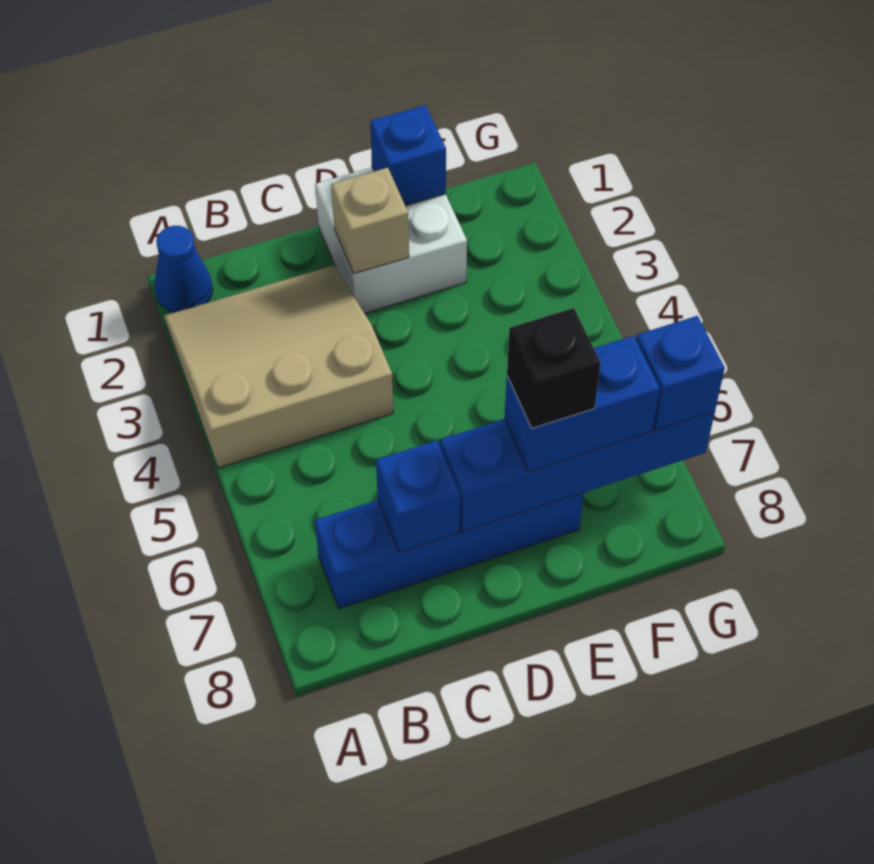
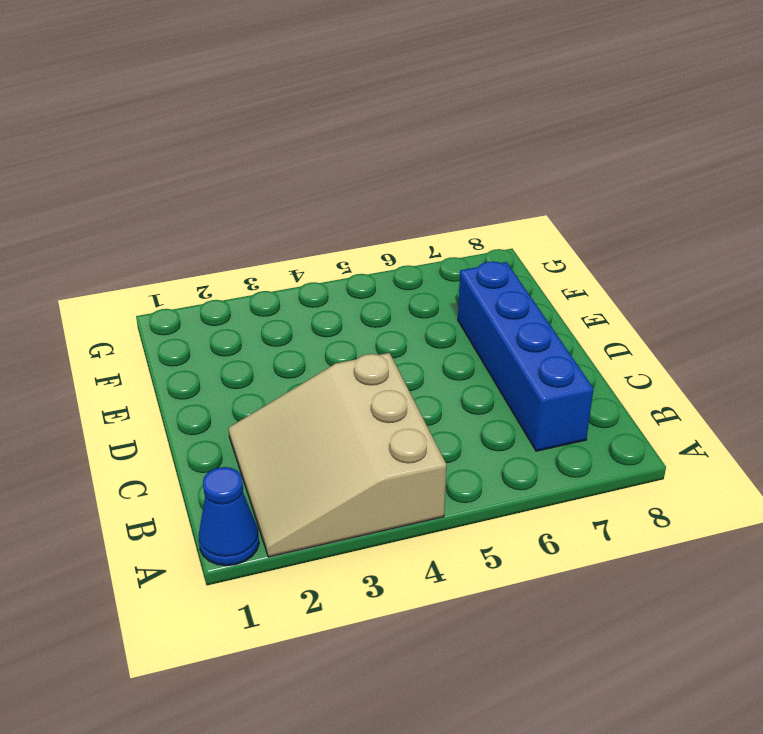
none -> white brick D1:E2 level 1
none -> blue brick C7 level 2

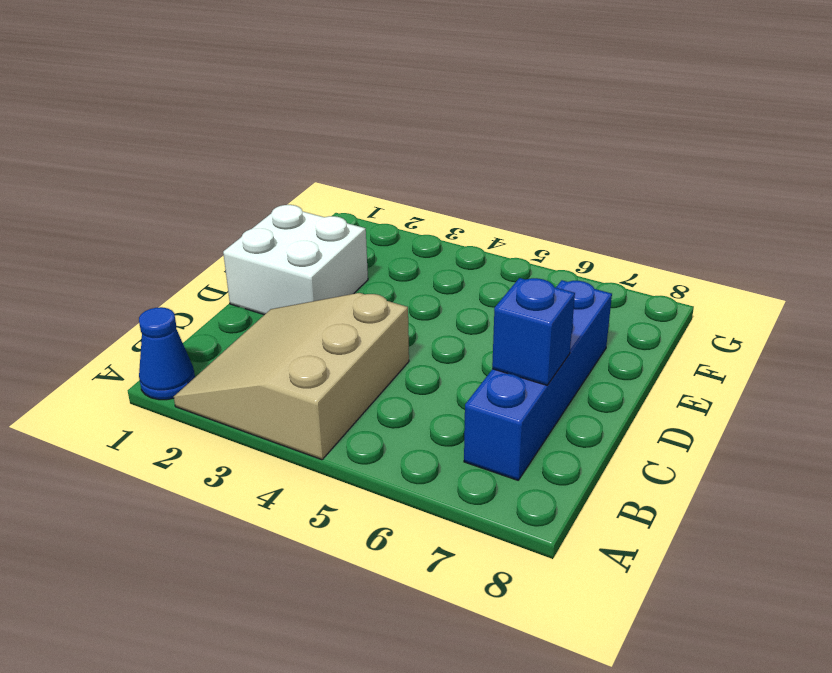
none -> tan brick D2 level 2
none -> blue brick D7:G7 level 2

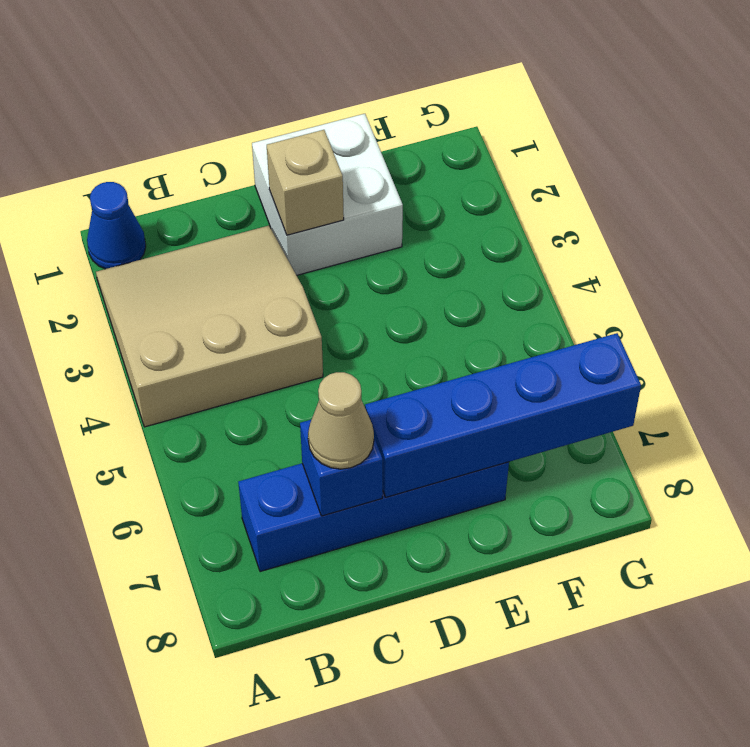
tan cone C7 level 3 -> none
none -> blue brick E1 level 2
none -> blue brick E7:F7 level 3

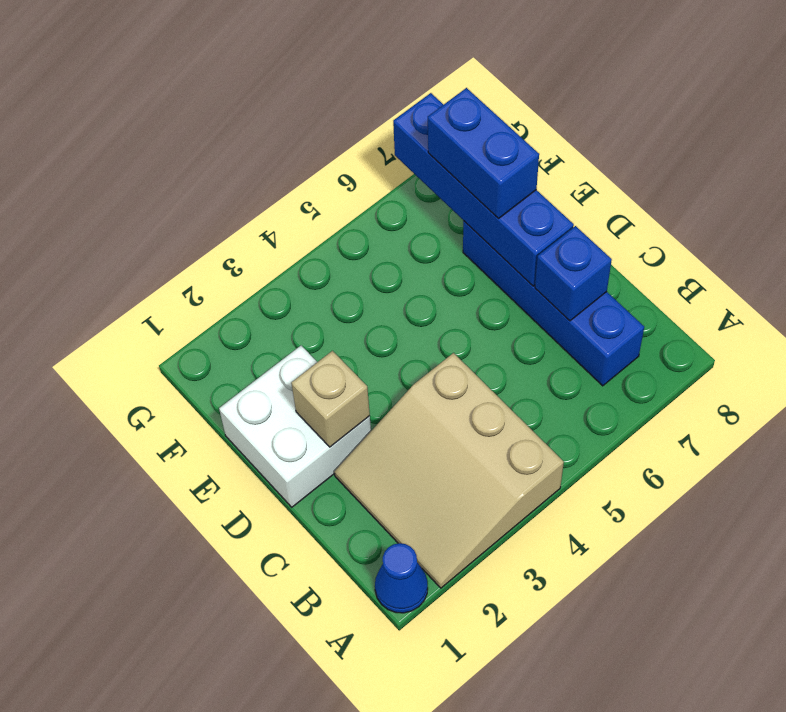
none -> blue brick E1 level 2
none -> blue brick G7 level 3

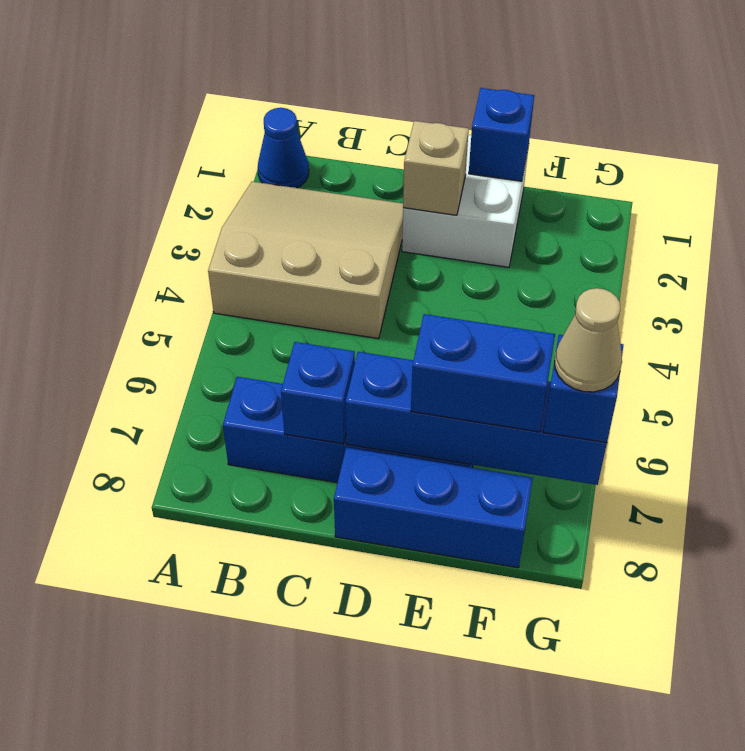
blue brick D8:F8 level 1 -> none
tan cone G7 level 4 -> none
none -> black brick E7 level 4

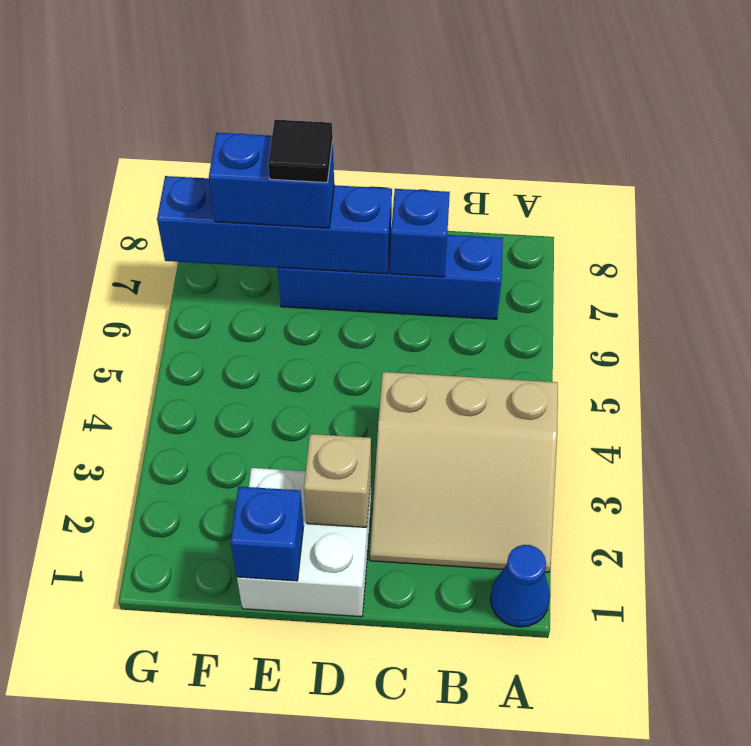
black tile E7 level 4 -> black brick E7 level 4
none -> blue brick G7 level 3

